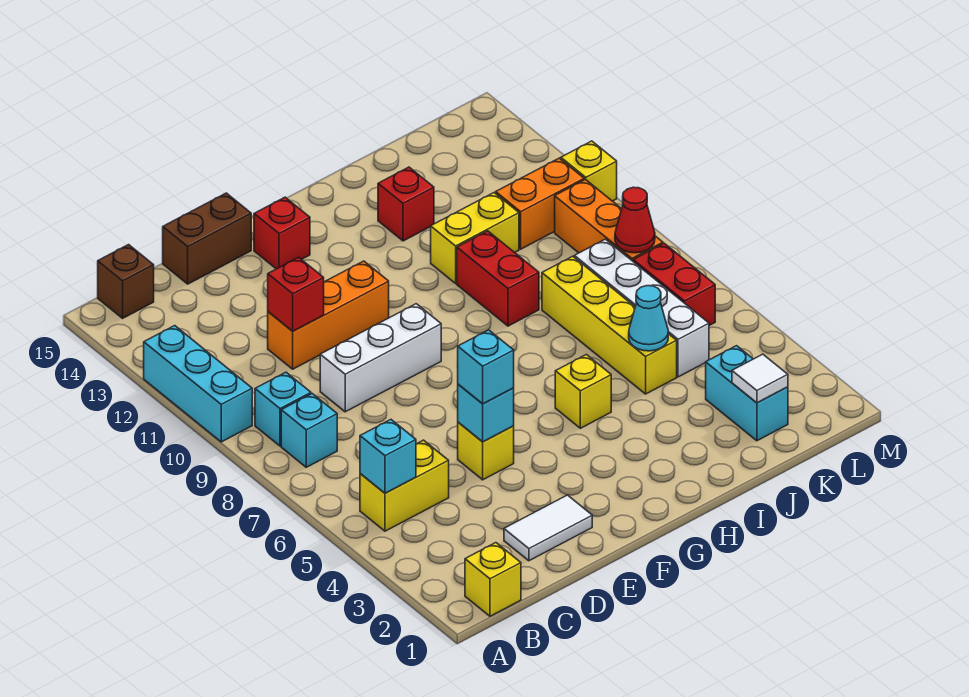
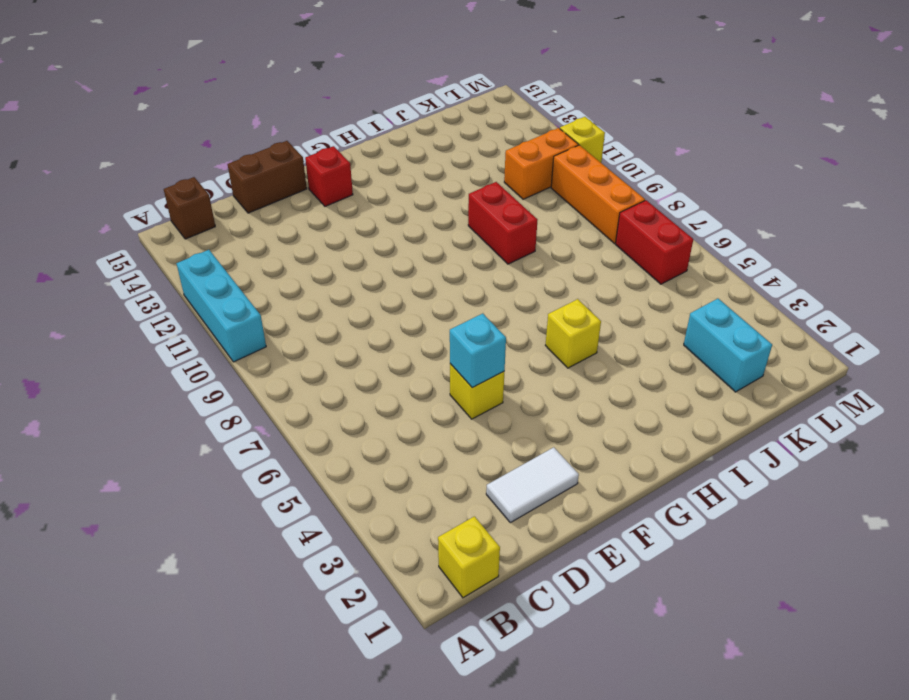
none -> yellow brick B5:C5 level 1
none -> cyan brick B8 level 1
none -> cyan brick B9 level 1
none -> white brick D9:F9 level 1

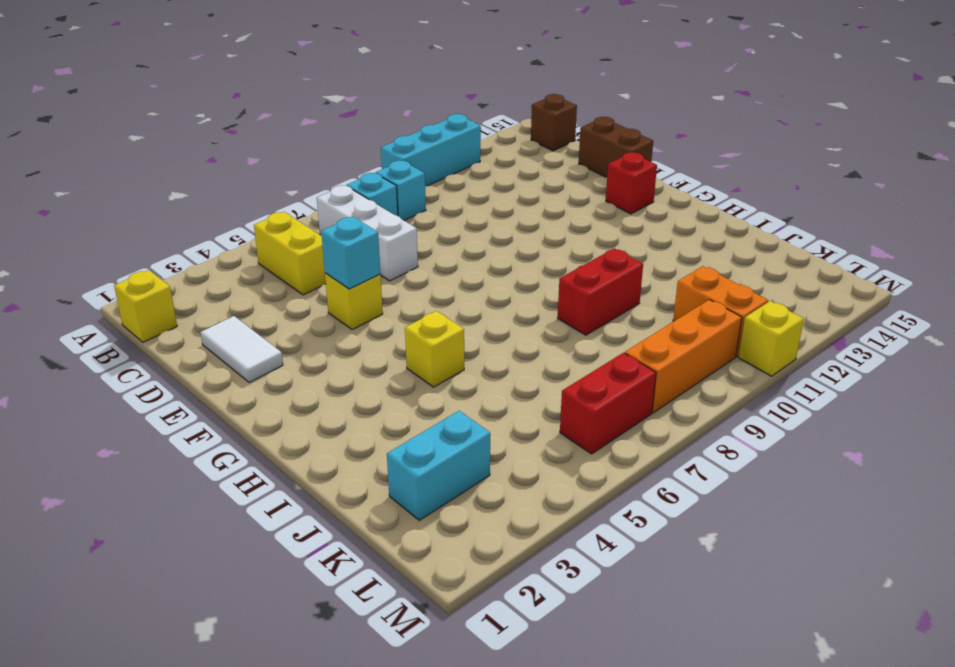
white brick B7:D7 level 1 -> white brick D9:F9 level 1
none -> orange brick D11:F11 level 1
none -> yellow brick I11:J11 level 1
none -> red brick I13 level 1
none -> yellow brick J5:J8 level 1

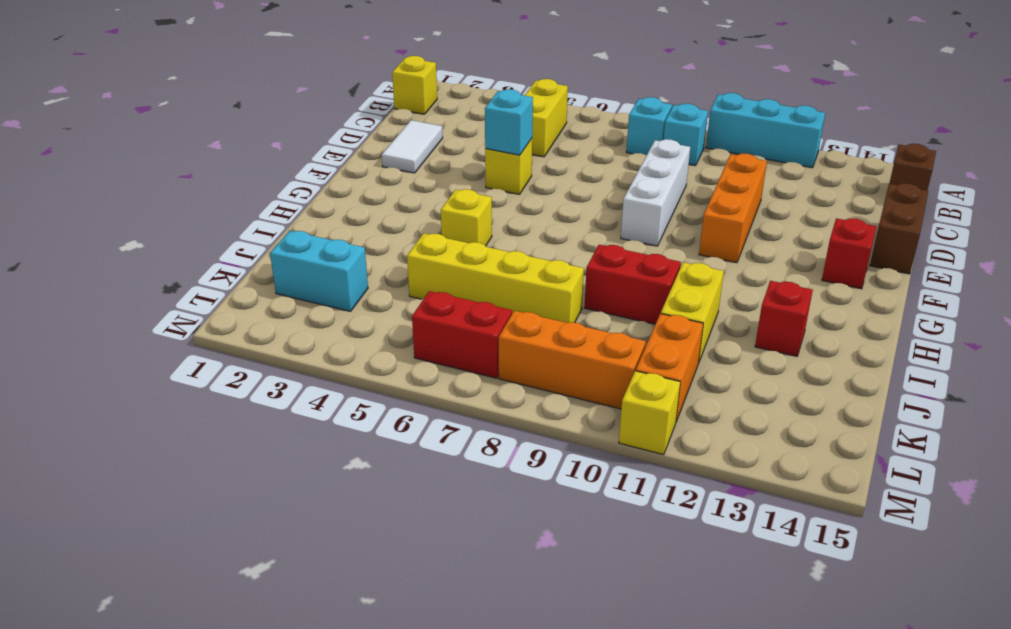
none -> white brick K5:K8 level 1
none -> cyan brick B5 level 2
none -> red brick D11 level 2
none -> cyan cone J5 level 2

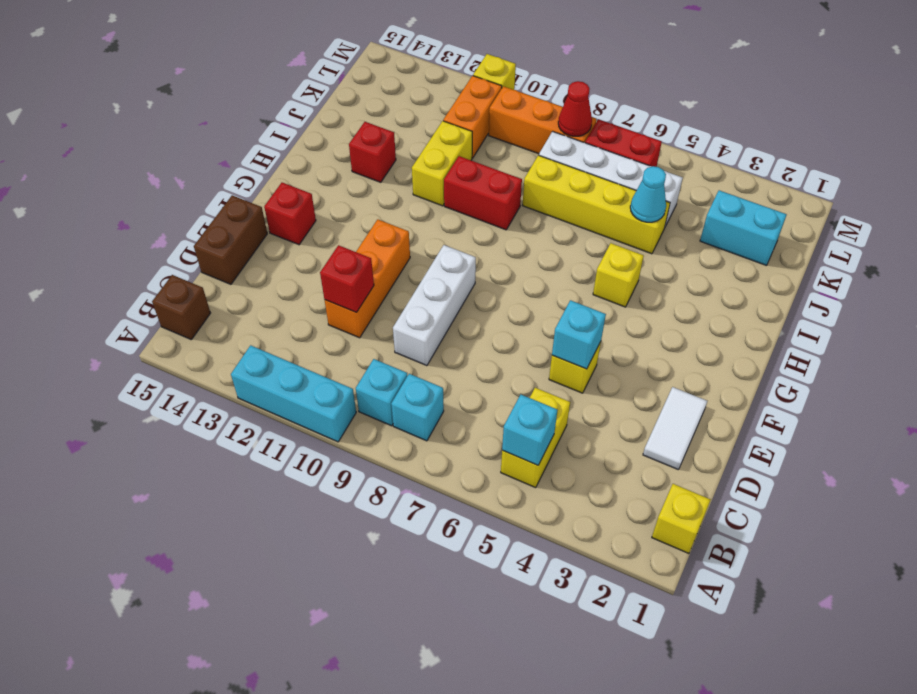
none -> white tile K2 level 2
none -> cyan brick E5 level 3

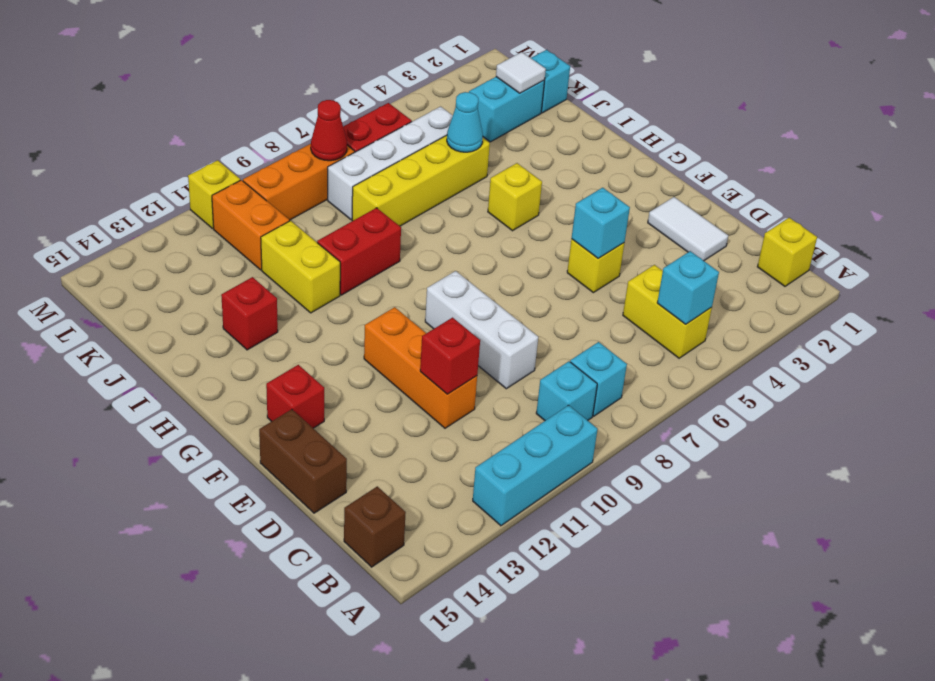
cyan brick K1 level 1 -> cyan brick E5 level 3

